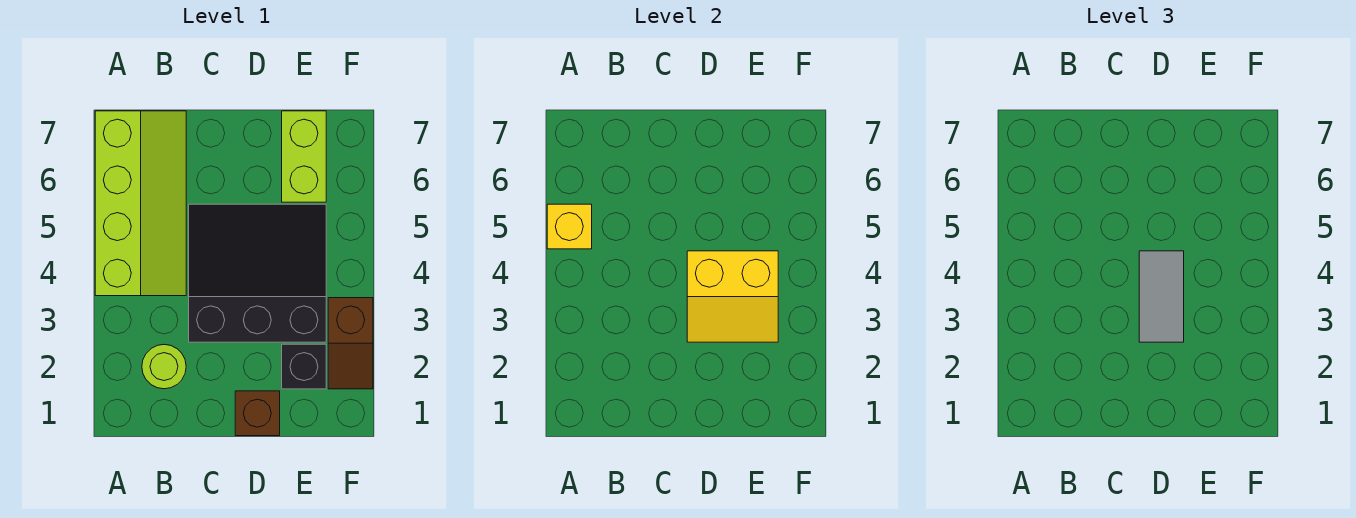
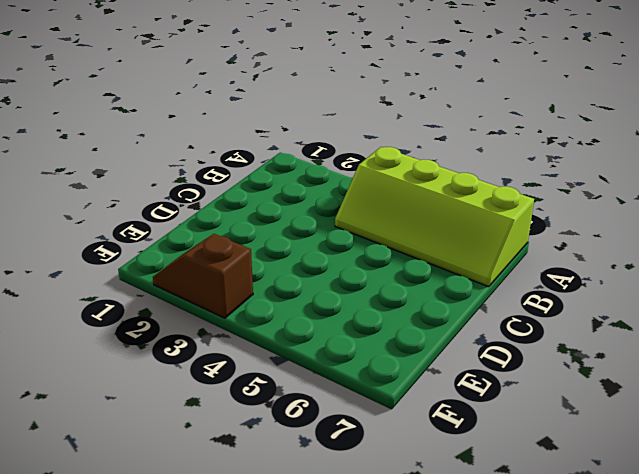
none -> lime round brick B2 level 1
none -> black slope C3:E5 level 1 top 3

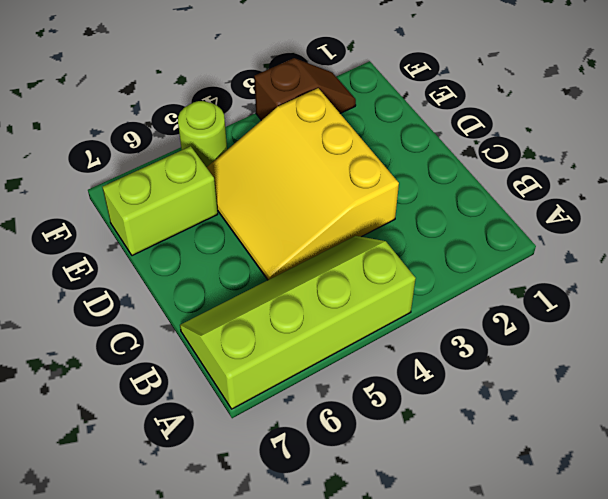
yellow slope C3:E5 level 1 top 3 -> black slope C3:E5 level 1 top 3
lime round brick F5 level 1 -> lime round brick B2 level 1
none -> brown brick D1 level 1
none -> black brick E2 level 1

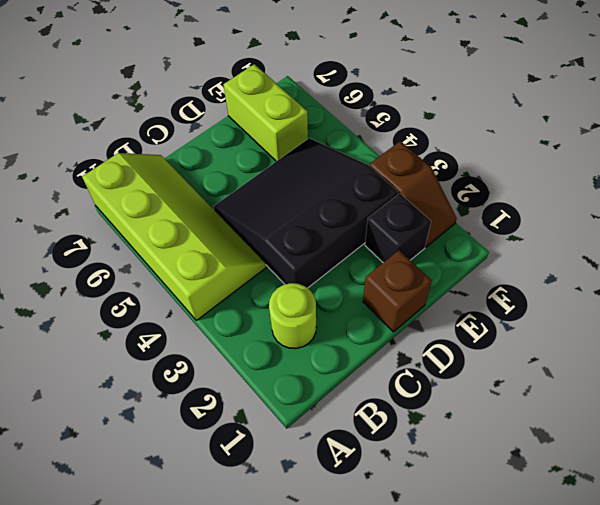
none -> yellow brick A5 level 2
none -> yellow slope D3:E4 level 2 top 4

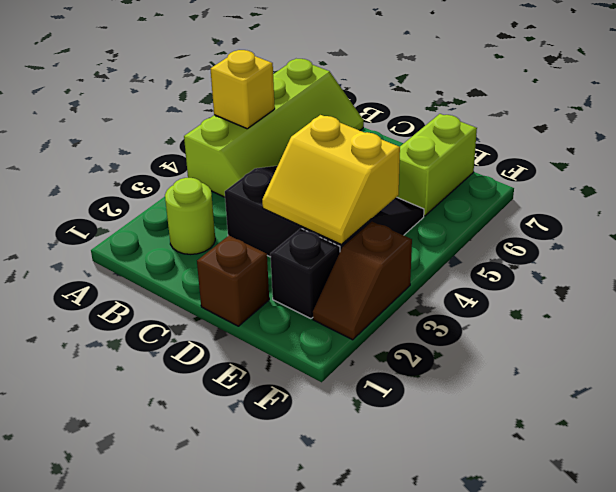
none -> grey tile D3:D4 level 3

